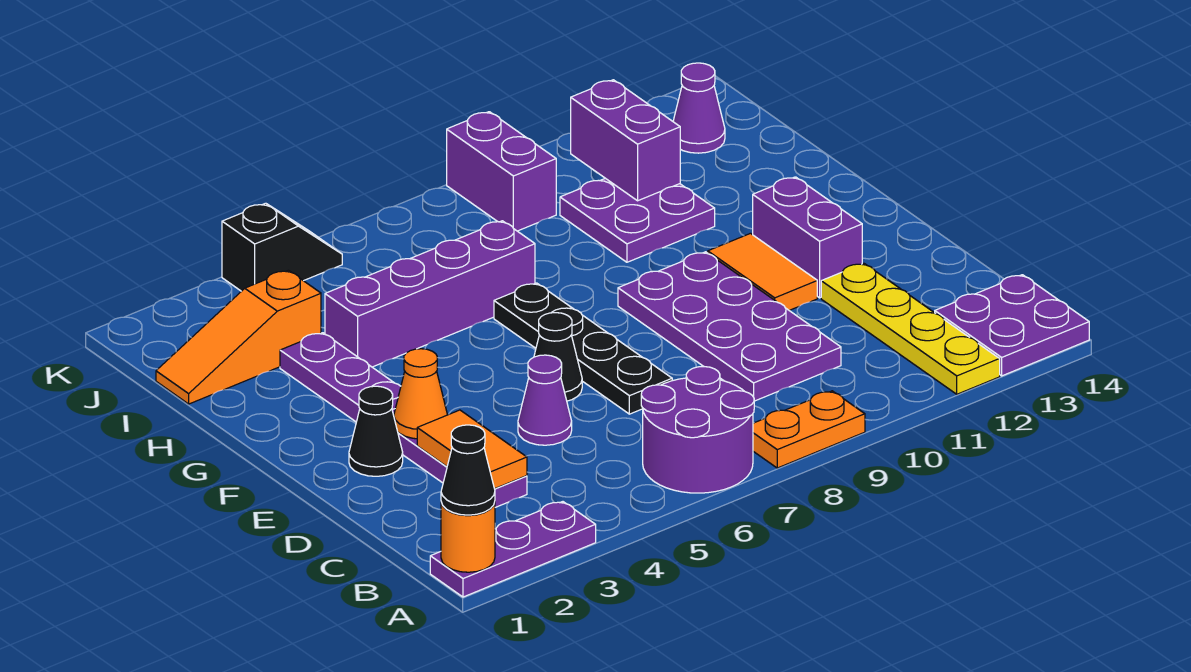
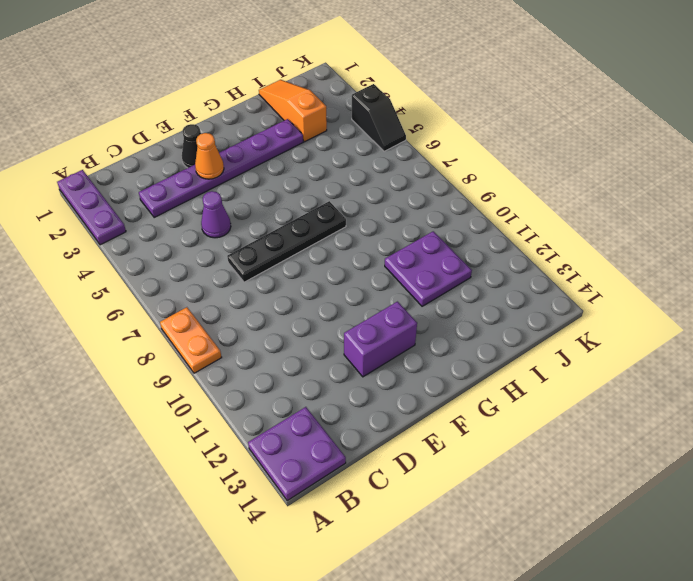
none -> purple round brick A6:B7 level 1
none -> yellow plate A12:D12 level 1
none -> purple plate C9:F10 level 1

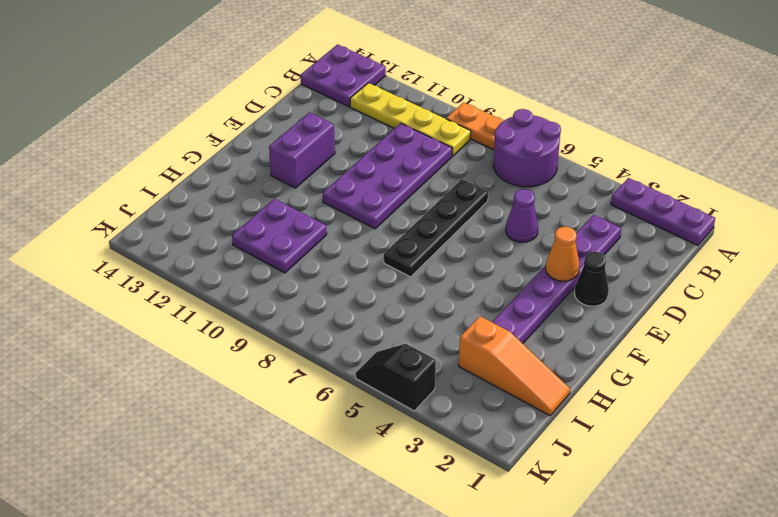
yellow plate B9:B12 level 1 -> yellow plate A12:D12 level 1
none -> black cone E6 level 1
none -> orange tile E11:F11 level 1
none -> purple brick H4:H7 level 1

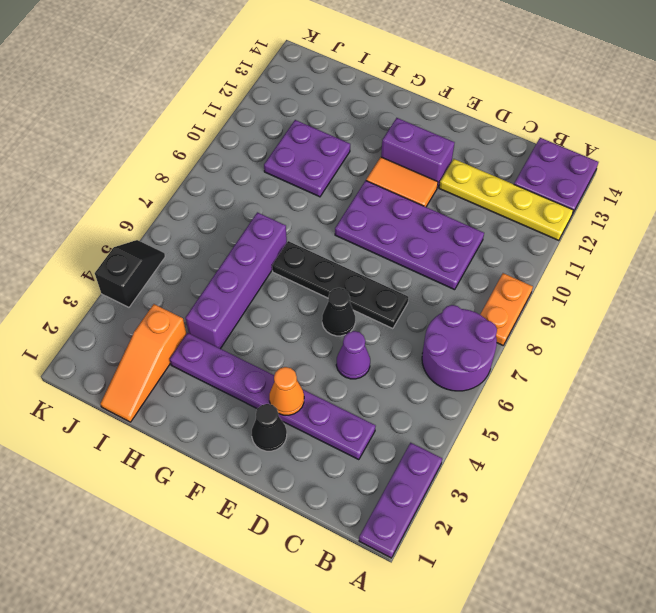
none -> purple brick J9:K9 level 1
none -> purple cone J13 level 1
none -> orange round brick A1 level 2

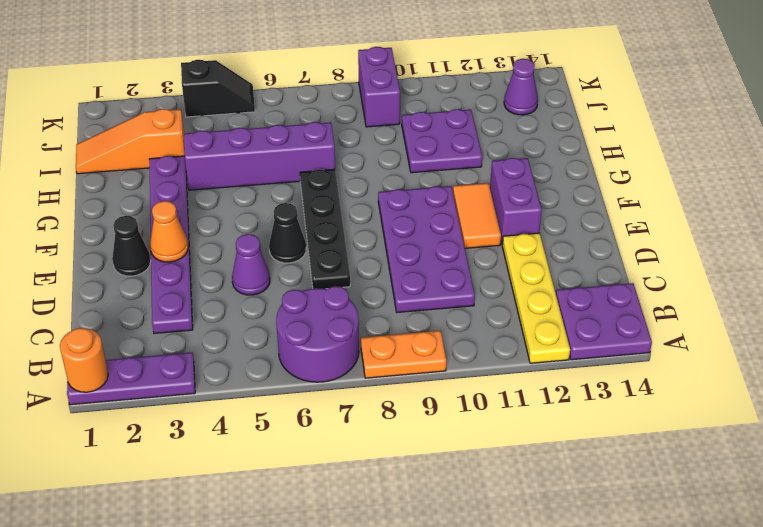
none -> orange tile C3:D3 level 2
none -> purple brick I11:J11 level 2
none -> black cone A1 level 3

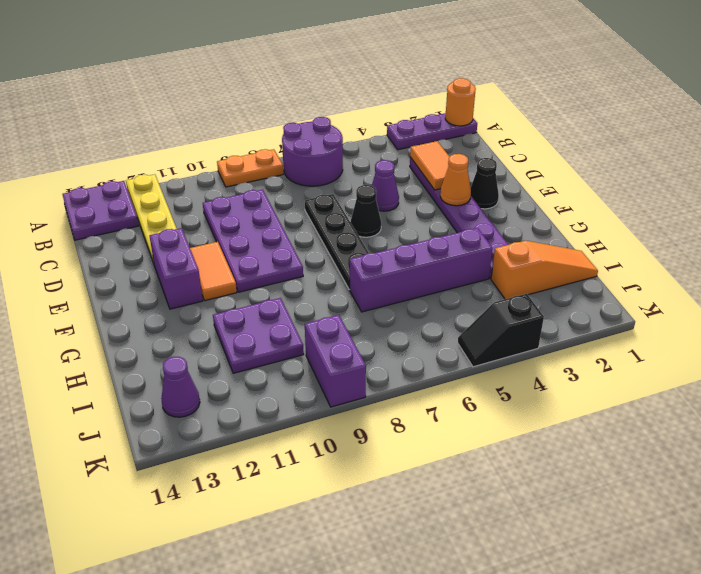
none -> purple brick I11:J11 level 2
none -> black cone A1 level 3

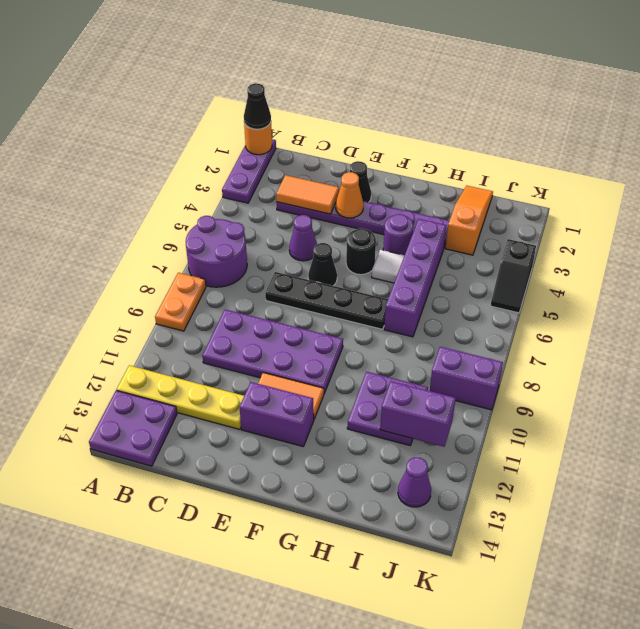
black round brick F5 level 1 -> none
purple round brick G4 level 1 -> none
white tile G5 level 1 -> none

